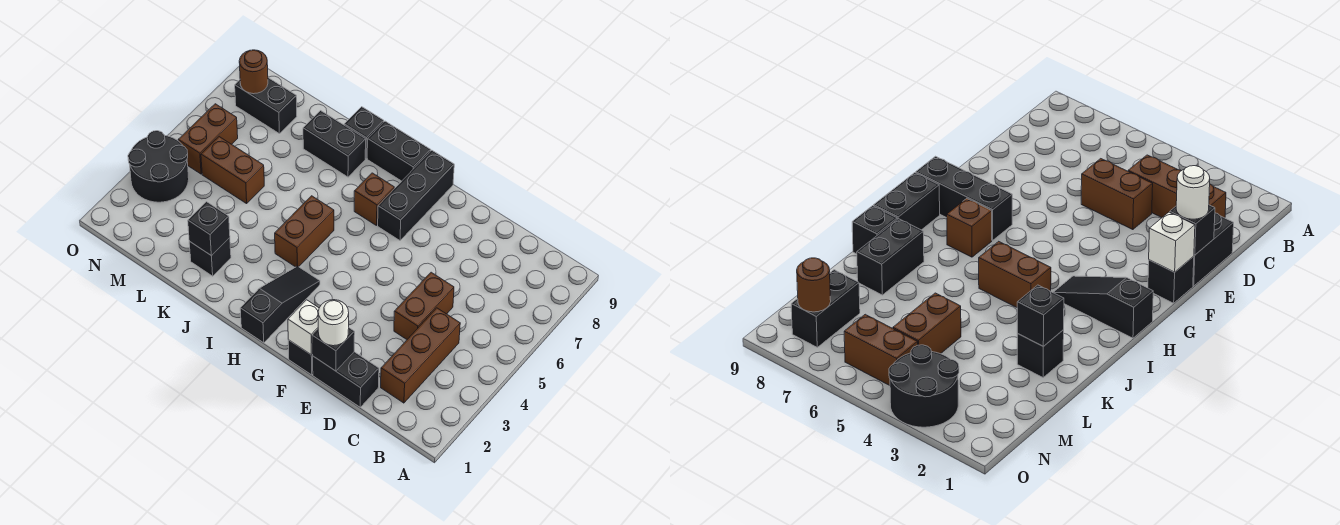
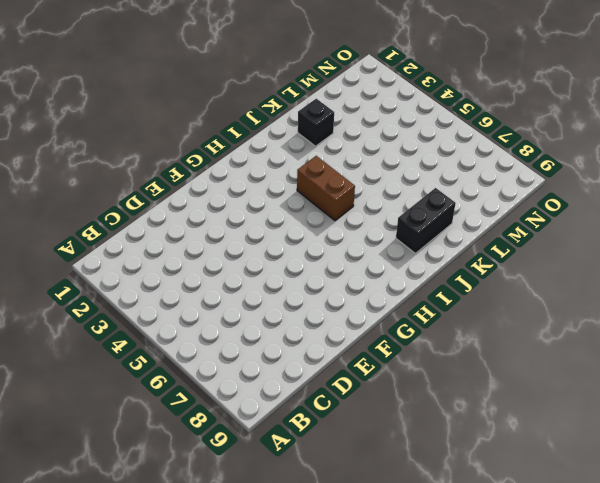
none -> brown brick C2:C4 level 1
none -> black brick D1:E1 level 1
none -> brown brick D4:D5 level 1

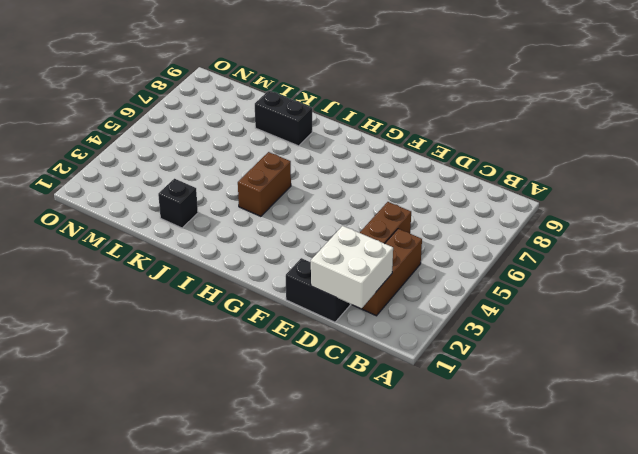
white brick C1:D2 level 2 -> none
none -> black brick F1 level 1
none -> black brick G7:G9 level 1
none -> black slope H1:H3 level 1 top 1

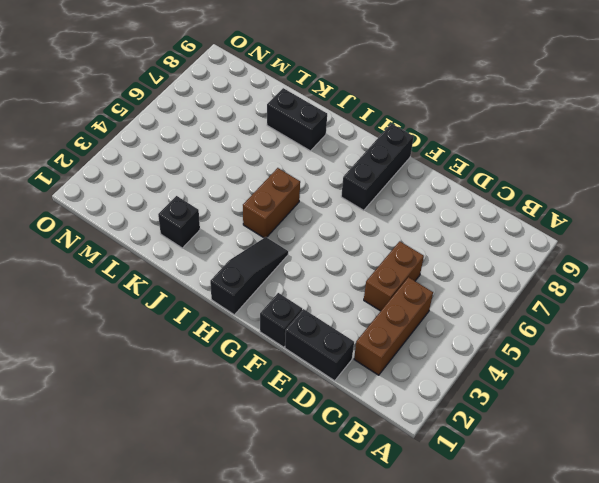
none -> brown brick H7 level 1
none -> black brick H9:I9 level 1
none -> black brick J9 level 1

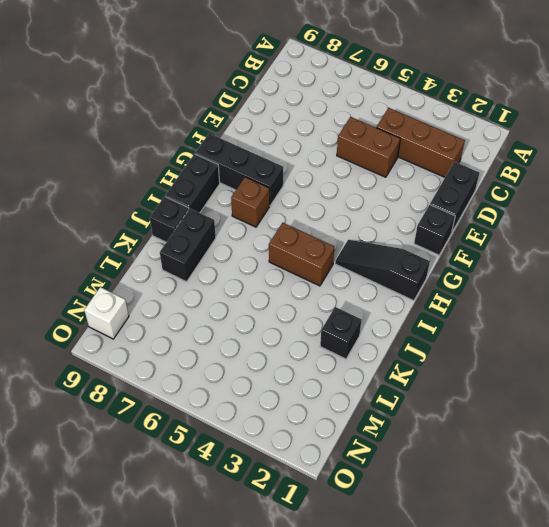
white brick N9 level 1 -> white brick F1 level 2
none -> brown brick L5:M5 level 1
none -> black brick M8:N8 level 1
none -> black round brick N3:O4 level 1

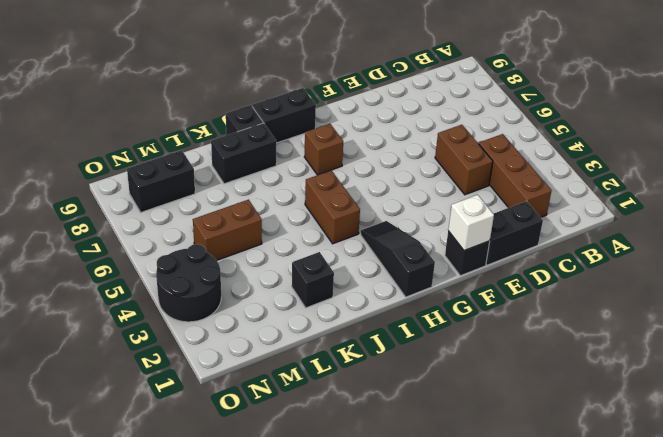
none -> black brick G7:G9 level 1
none -> brown brick N5:N6 level 1
none -> black brick E1 level 2

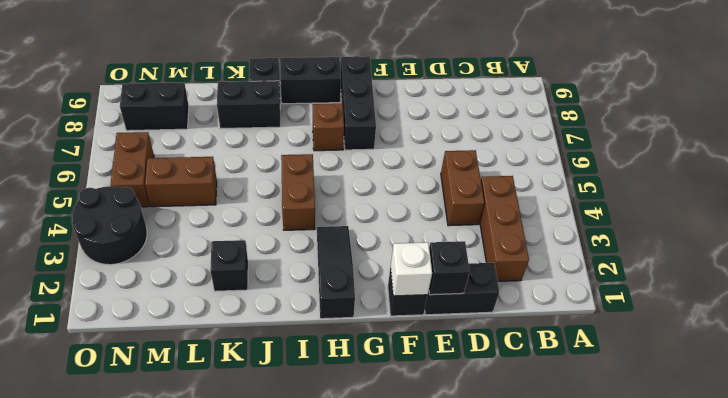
none -> black brick K2 level 2
none -> brown round brick N8 level 2
none -> white round brick E1 level 3

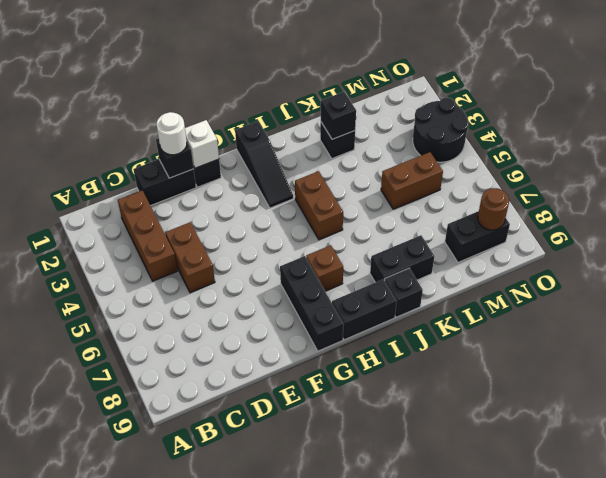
none -> brown brick N5:N6 level 1

